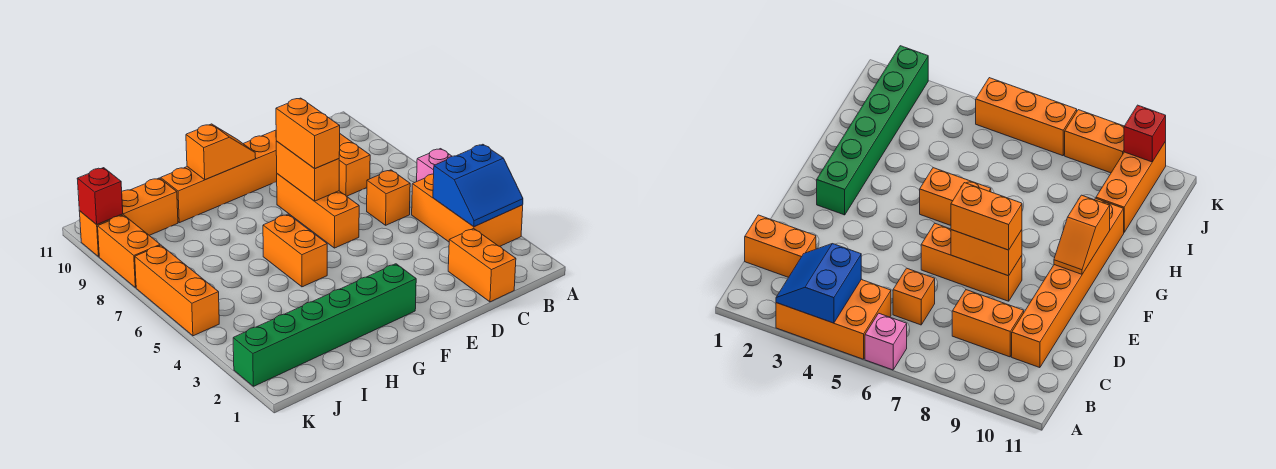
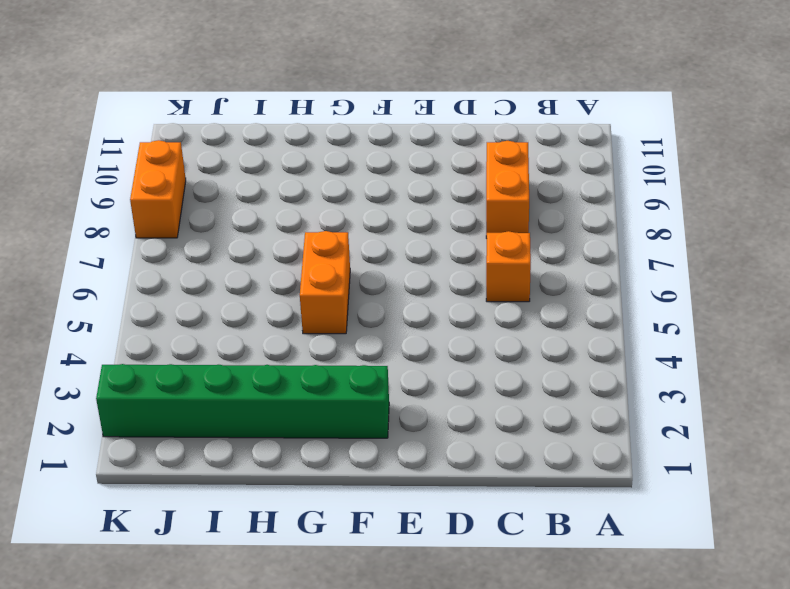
none -> orange brick A3:B5 level 1
none -> pink brick A6 level 1
none -> orange brick C1:C2 level 1

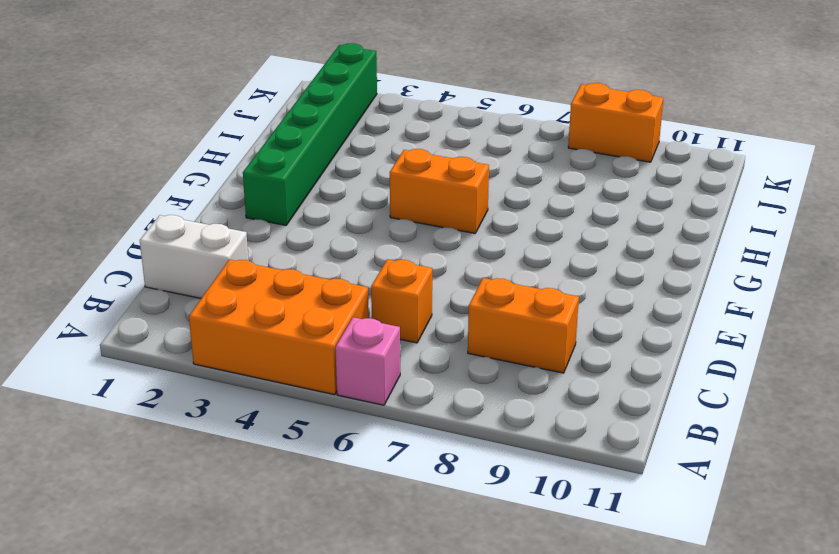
white brick C1:C2 level 1 -> orange brick C1:C2 level 1
none -> orange brick C10:H10 level 1
none -> orange brick E6:E8 level 1
none -> orange brick I10:K10 level 1

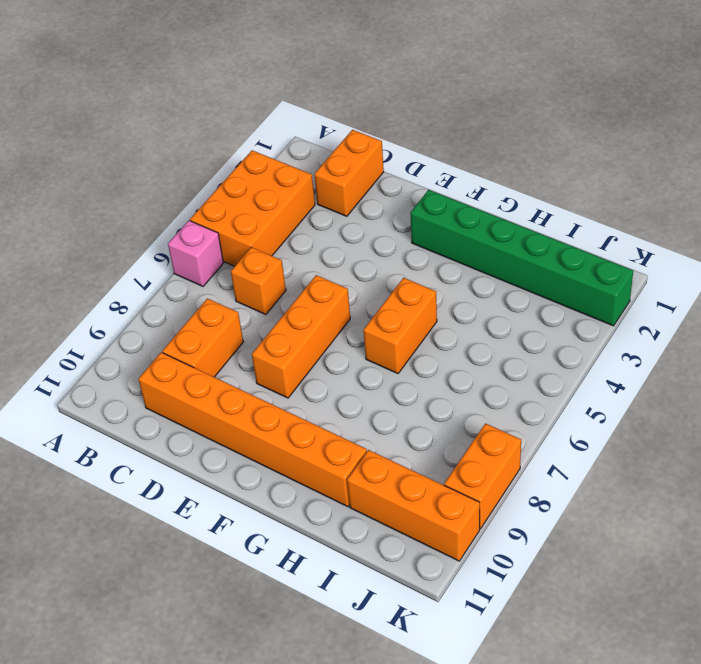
none -> orange brick K5:K7 level 1
none -> blue slope A3:B4 level 2 top 4
none -> orange brick E7:E8 level 2

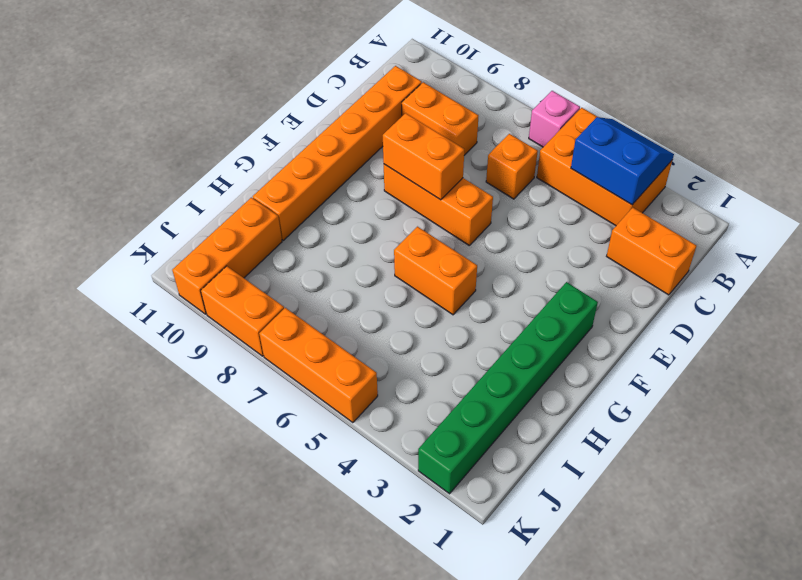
blue slope A3:B4 level 2 top B -> blue slope A3:B4 level 2 top 4
none -> orange slope F10:G10 level 2 top G
none -> red brick K10 level 2
none -> orange brick E7:E8 level 3

